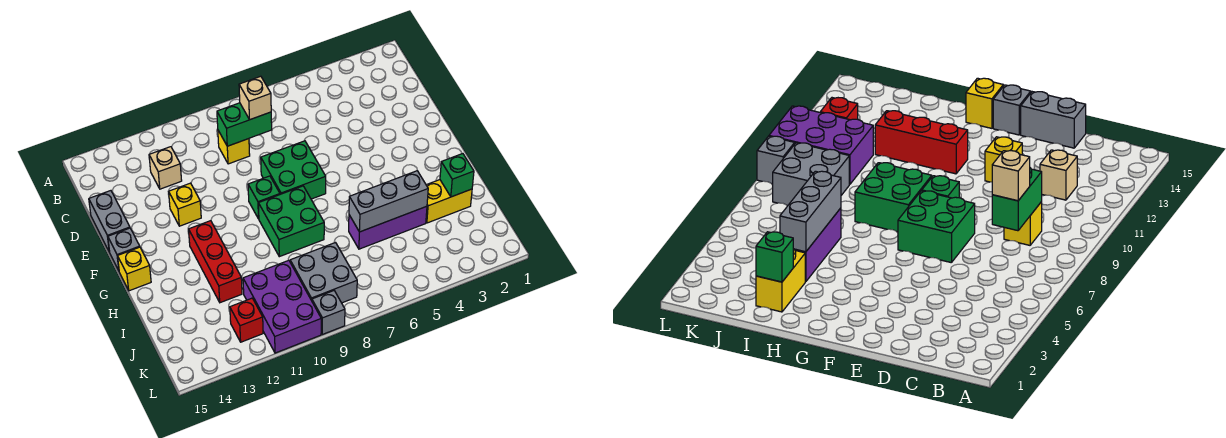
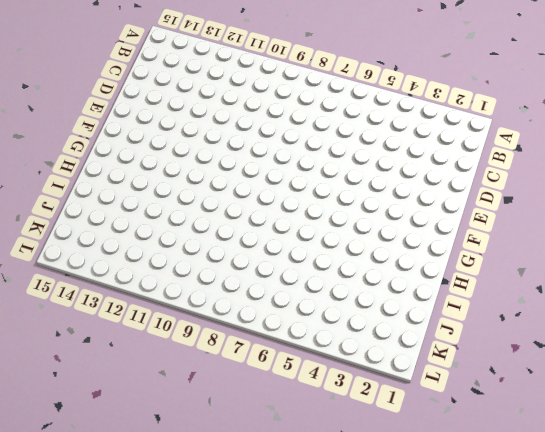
none -> yellow brick C9 level 1
none -> tan brick C12 level 1
none -> grey brick D15:E15 level 1

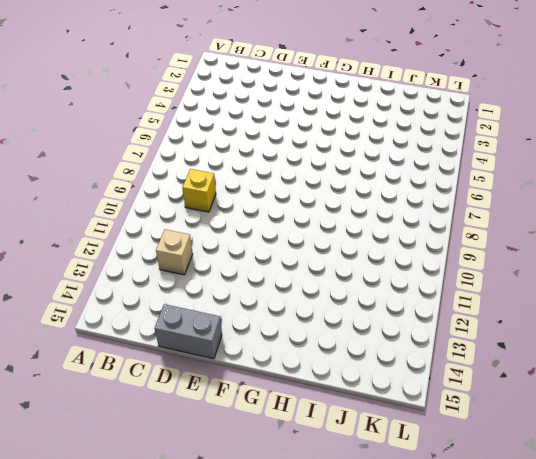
none -> green brick E7:F8 level 1
none -> yellow brick E12 level 1
none -> green brick F9 level 1

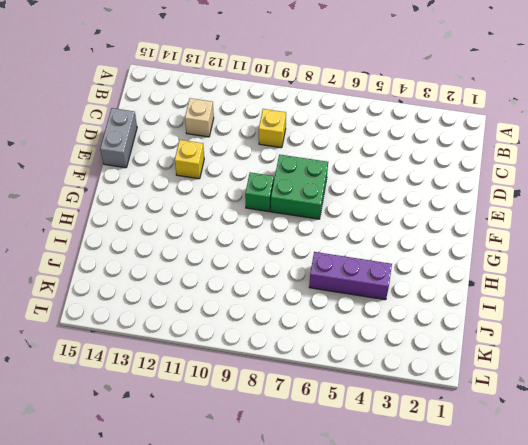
none -> grey brick F15 level 1
none -> green brick G8:H9 level 1
none -> red brick G12:I12 level 1

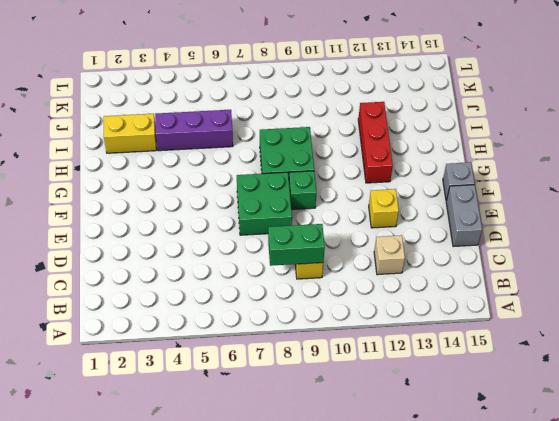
none -> yellow brick G15 level 1
none -> grey brick J8:K9 level 1
none -> purple brick J10:L11 level 1

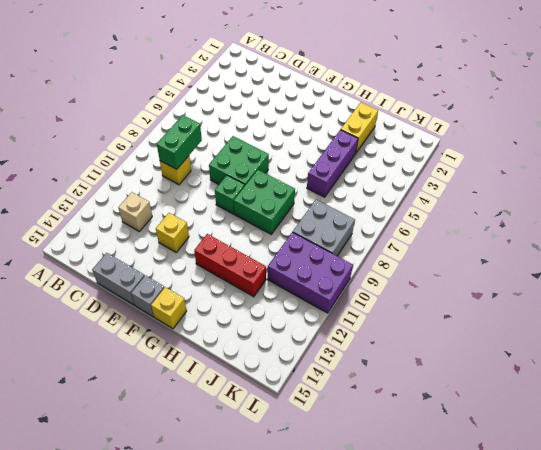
none -> red brick K12 level 1
none -> grey brick L9 level 1
none -> green brick I2 level 2

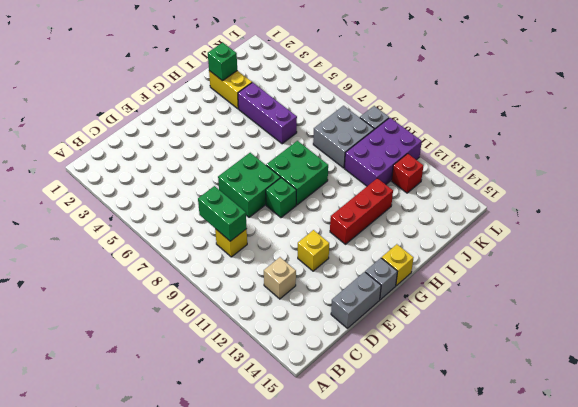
none -> grey brick I4:I6 level 2
none -> tan brick C8 level 3

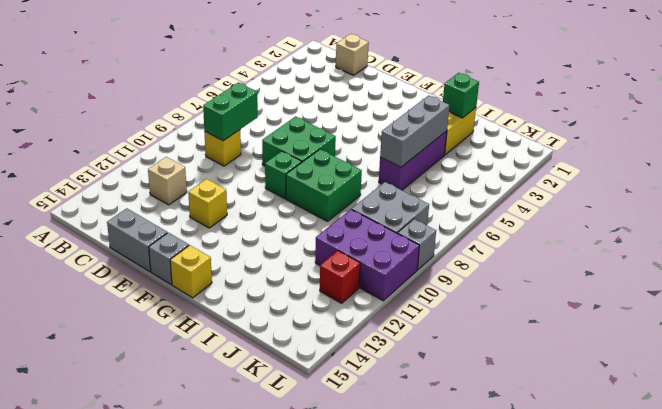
tan brick C1 level 1 -> tan brick C8 level 3
none -> red brick G12:I12 level 1

